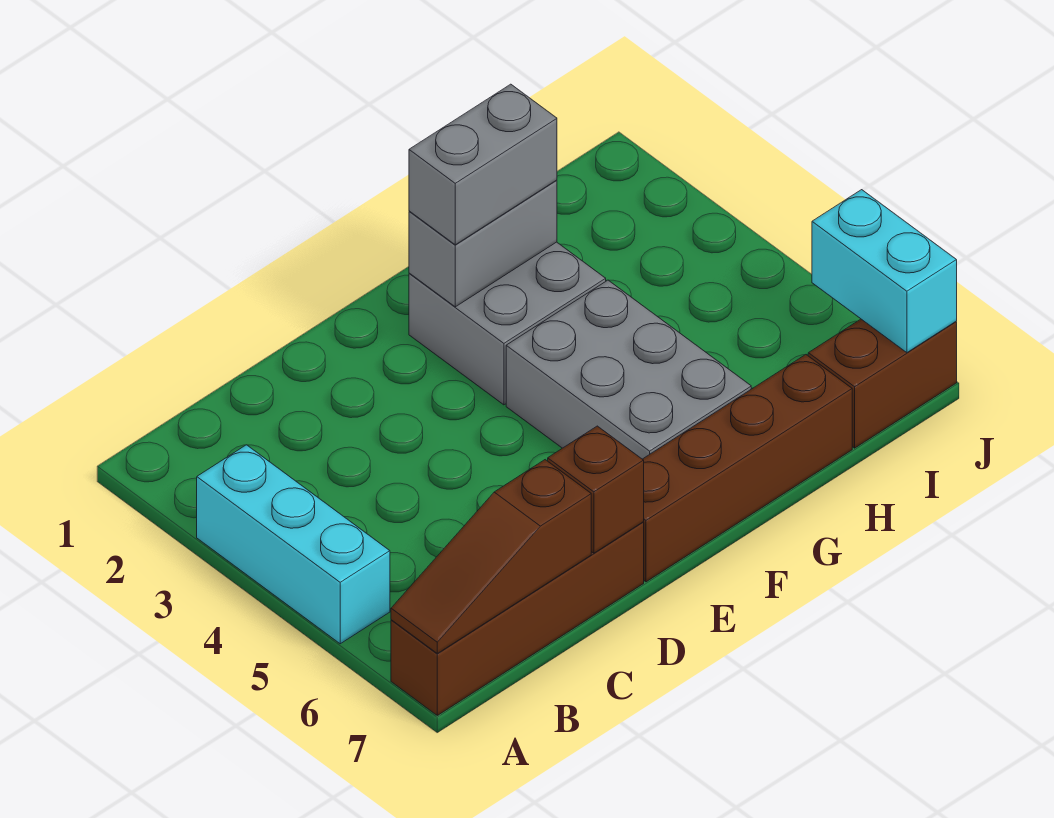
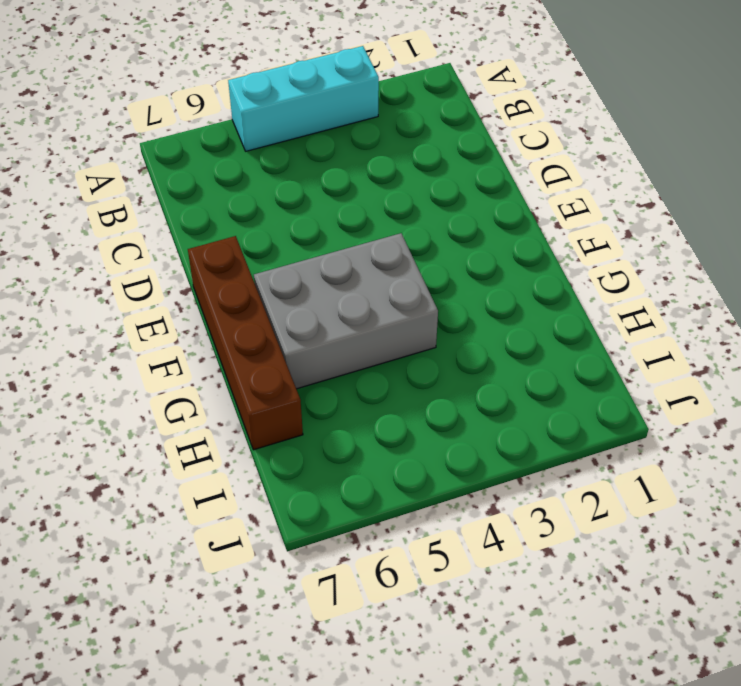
none -> brown brick A7:D7 level 1
none -> grey brick F2:G3 level 1

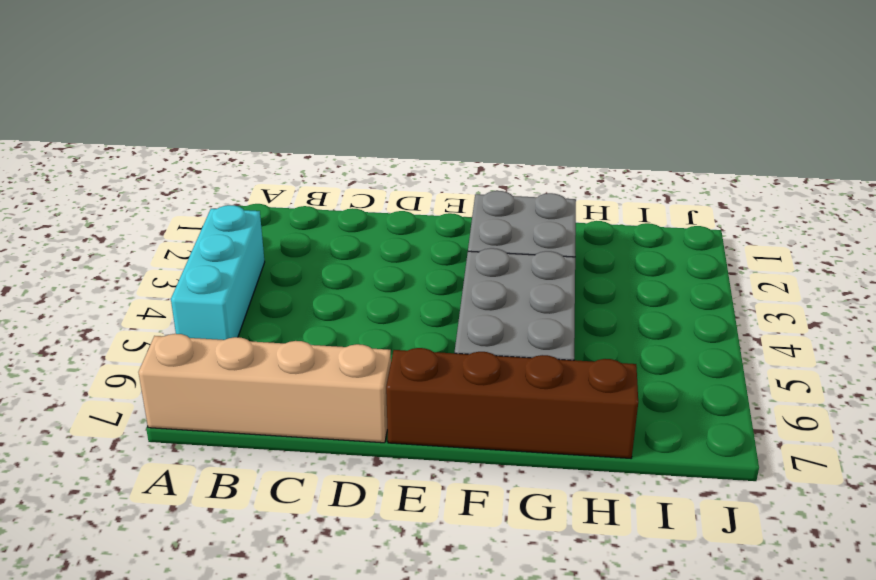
tan brick A7:D7 level 1 -> brown brick A7:D7 level 1
none -> brown brick I7:J7 level 1
none -> brown slope A7:C7 level 2 top C

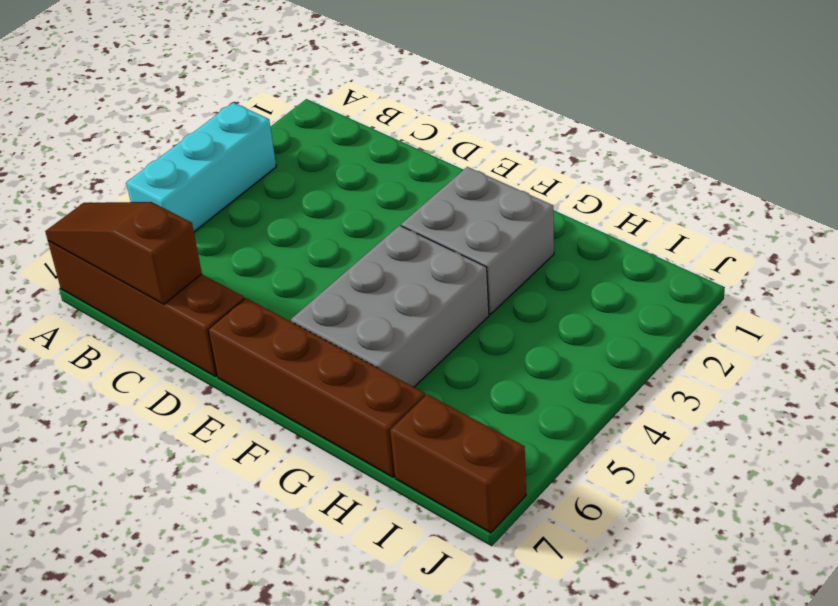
none -> brown brick D7 level 2
none -> grey brick F2:G2 level 2

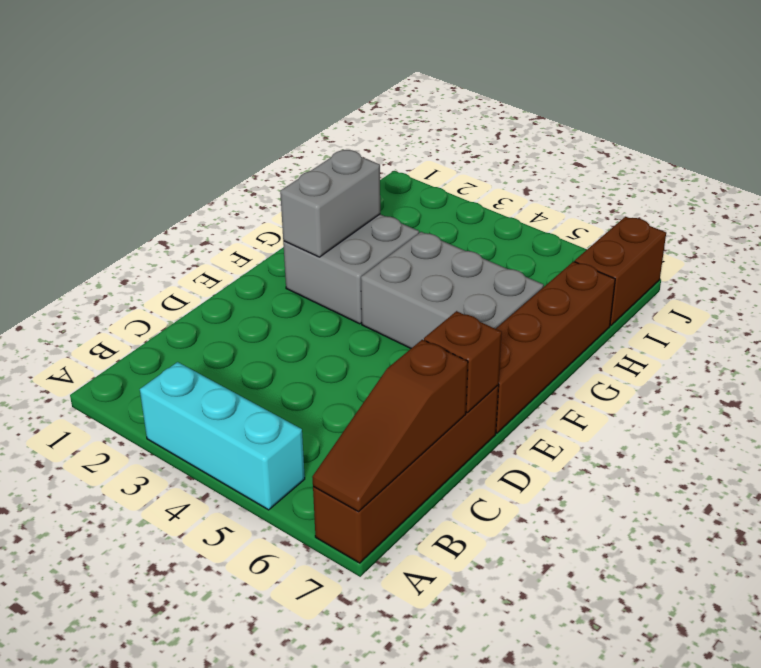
none -> cyan brick J6:J7 level 2
none -> grey brick F2:G2 level 3

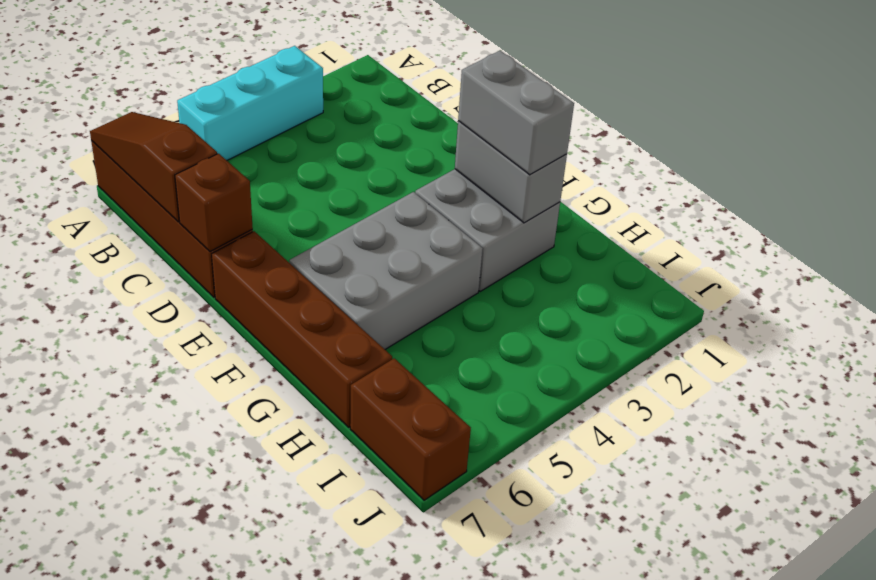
none -> cyan brick J6:J7 level 2

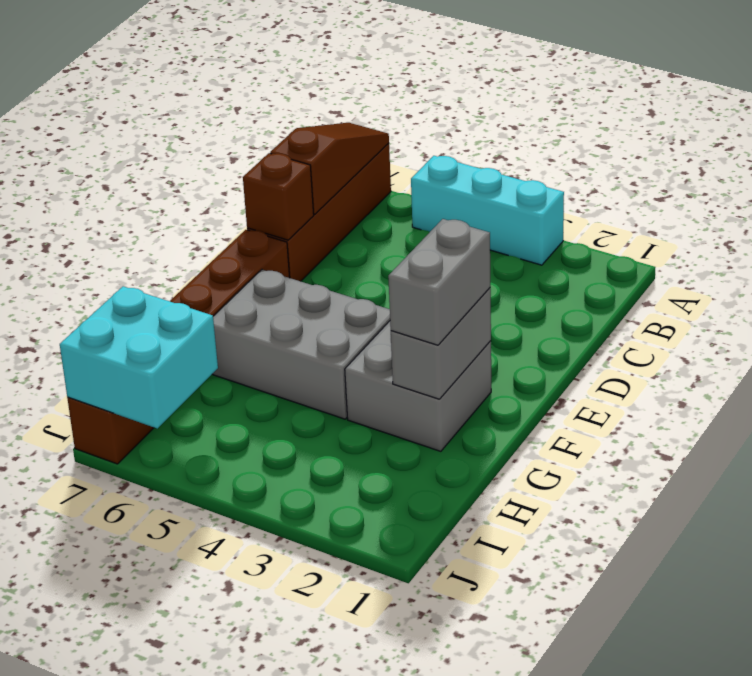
cyan brick I6:J7 level 2 -> cyan brick J6:J7 level 2

